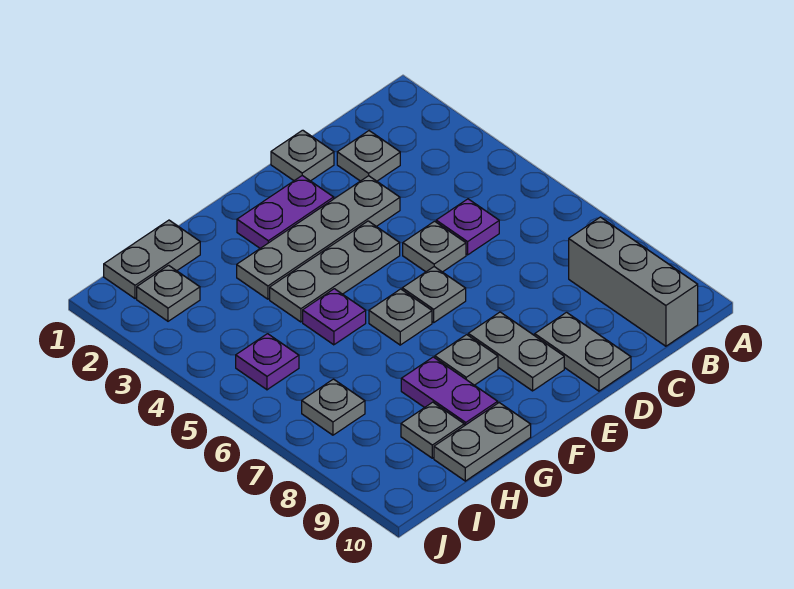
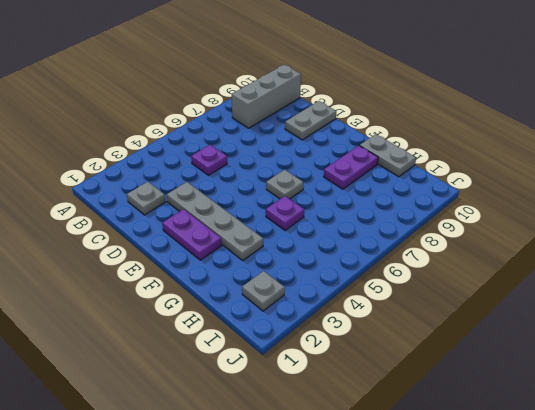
none -> grey plate D1 level 1
none -> grey plate D5 level 1
none -> grey plate E4:G4 level 1

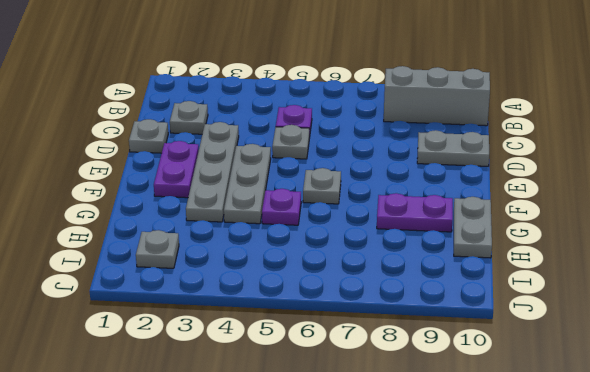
none -> grey plate E6 level 1
none -> grey plate E8:E9 level 1
none -> grey plate F8 level 1

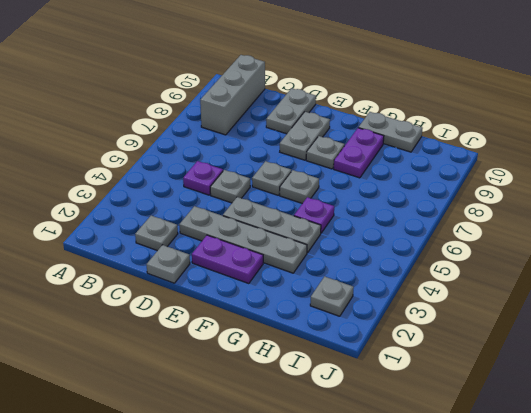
none -> grey plate H1:I1 level 1
none -> grey plate H9 level 1
none -> purple plate I5 level 1

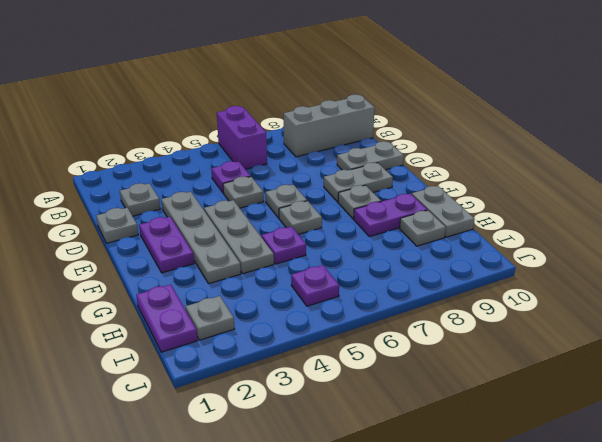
purple brick A6:B6 level 1 -> none
purple plate H1:I1 level 1 -> grey plate H1:I1 level 1
none -> grey plate I7 level 1

